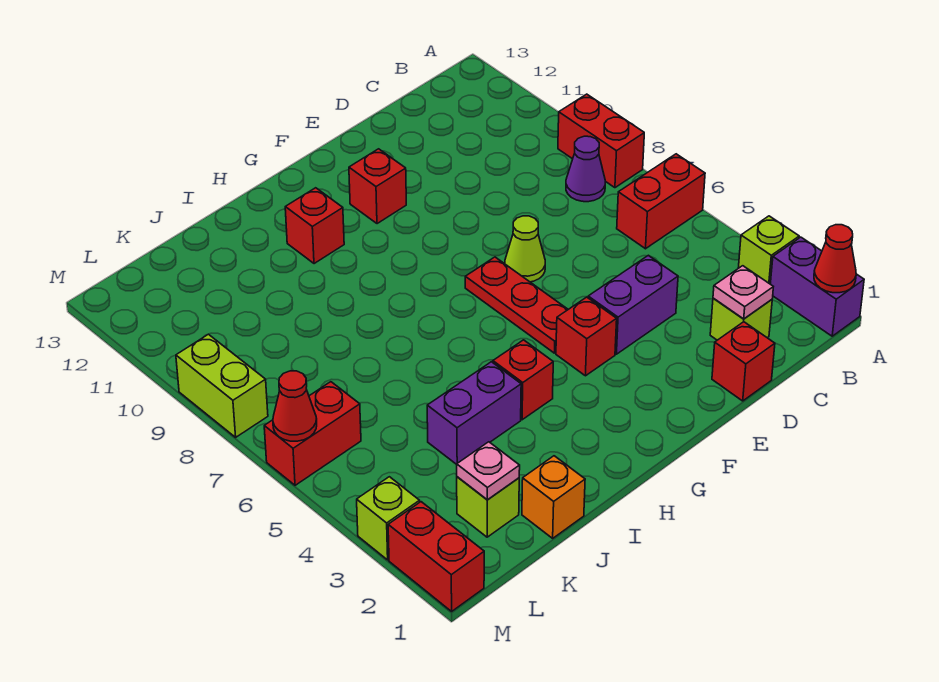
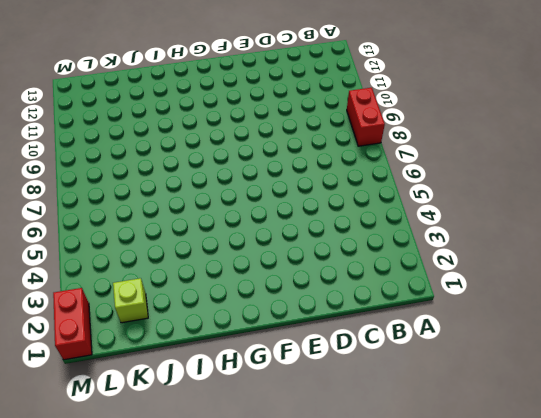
none -> purple brick A1:A2 level 1
none -> lime brick A3 level 1
none -> red brick A6:B6 level 1

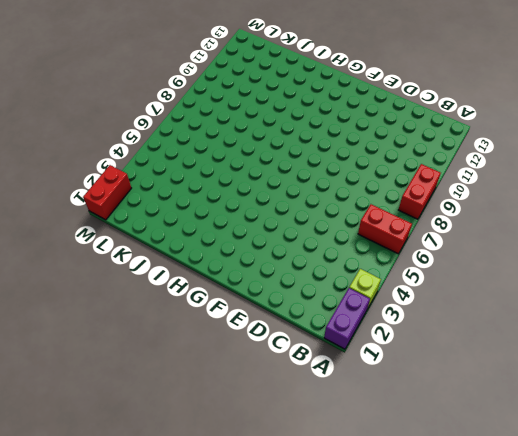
none -> purple cone B8 level 1
none -> lime brick C2 level 1
none -> red brick D1 level 1

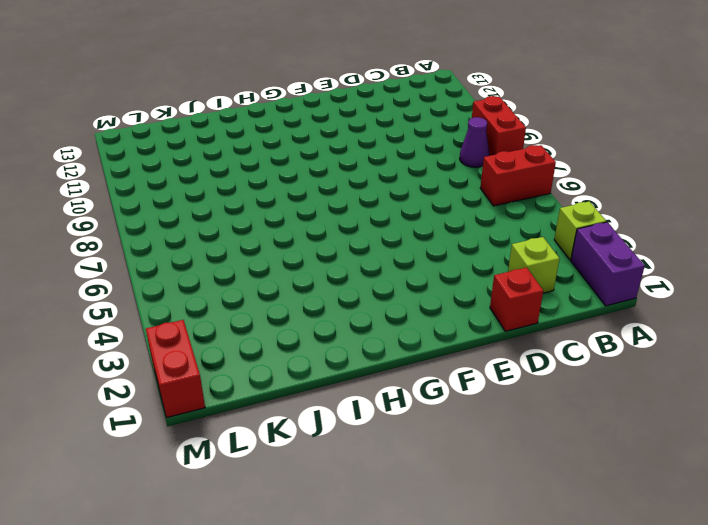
none -> purple brick D4:E4 level 1
none -> lime cone E7 level 1
none -> red brick F4 level 1

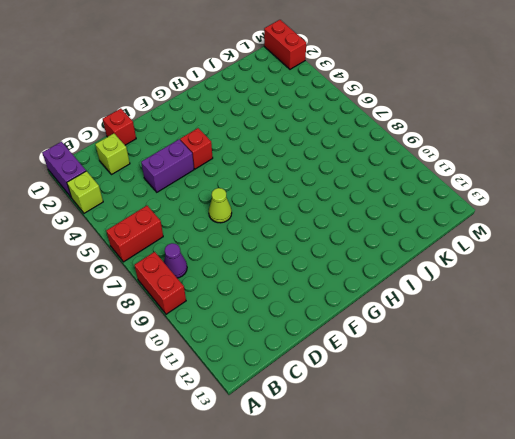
none -> red plate F5:F7 level 1
none -> red brick F11 level 1
none -> red brick H4 level 1

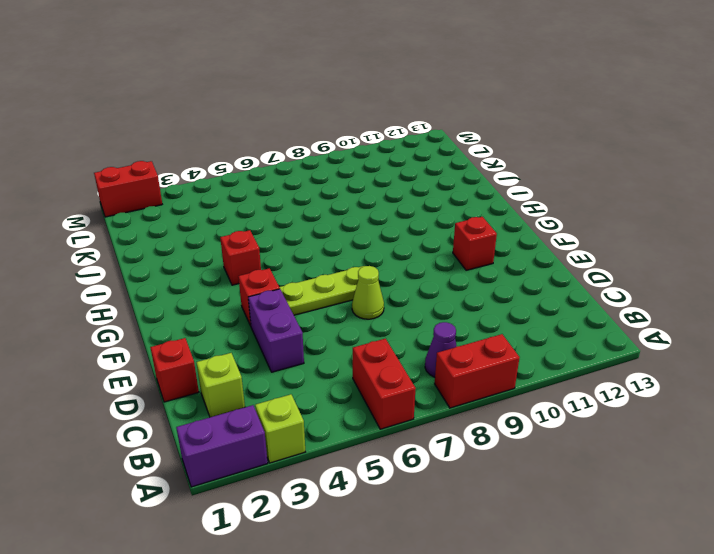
lime plate F5:F7 level 1 -> red plate F5:F7 level 1
none -> red brick H11 level 1
none -> purple brick I4:J4 level 1
none -> orange brick J1 level 1

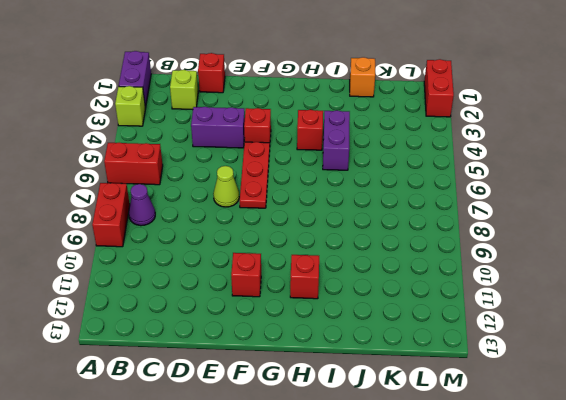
purple brick I4:I5 level 1 -> purple brick I4:J4 level 1
none -> lime brick K2 level 1
none -> red brick L6:M6 level 1
none -> lime brick M3 level 1

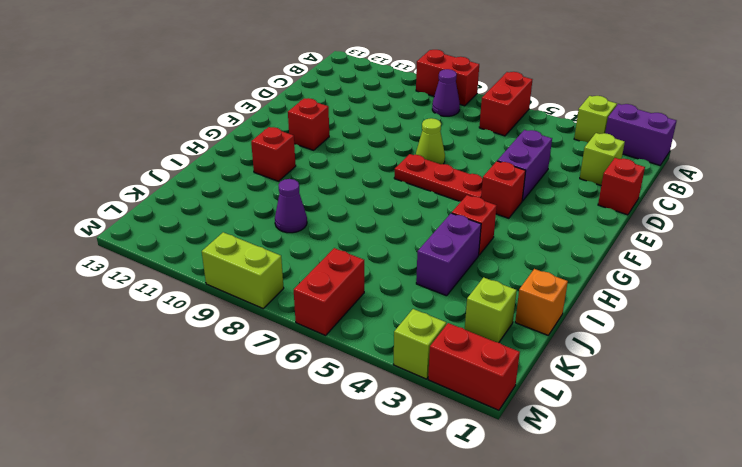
purple cone J9 level 1 -> none
none -> red cone A1 level 2
none -> pink plate C2 level 2
none -> pink plate K2 level 2

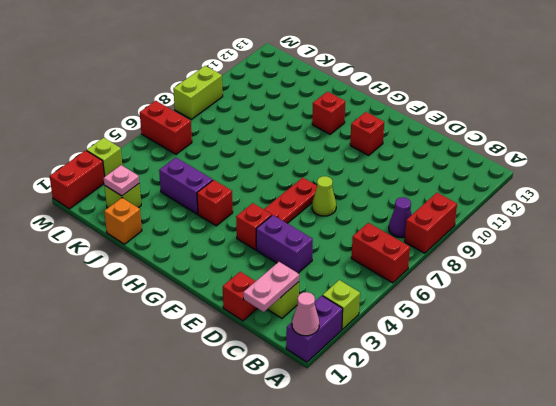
pink cone A1 level 2 -> red cone A1 level 2
pink plate C1:C2 level 2 -> pink plate C2 level 2
none -> red cone M6 level 2

